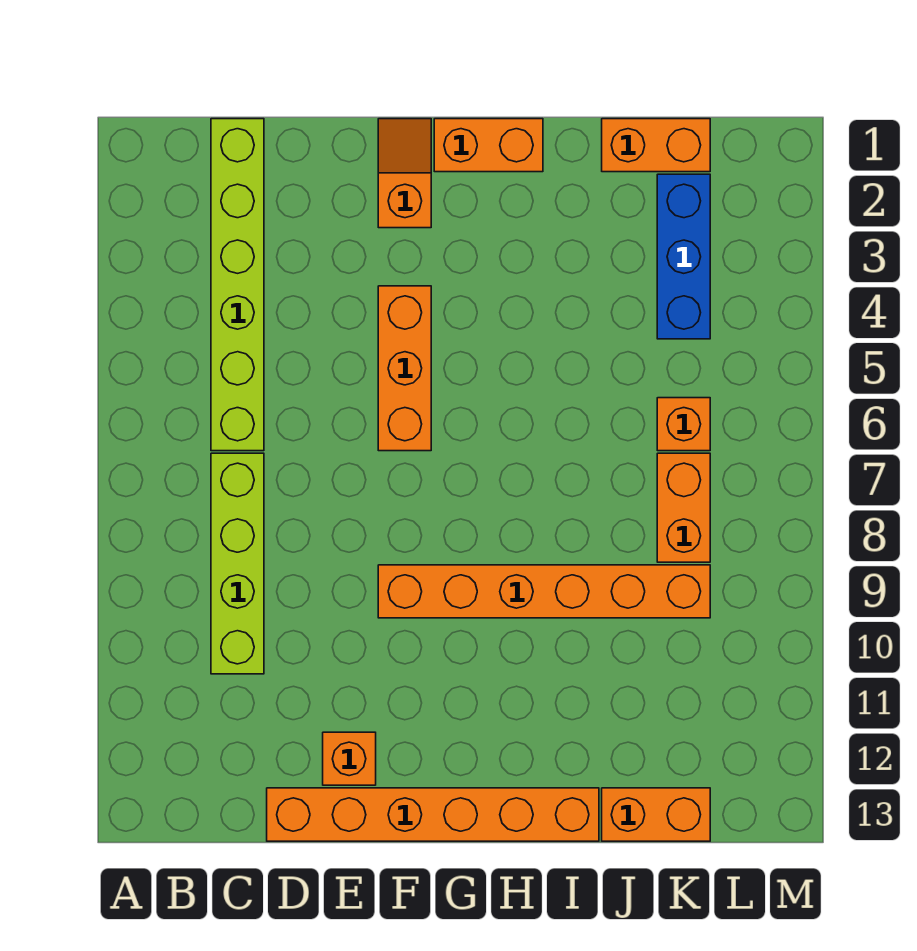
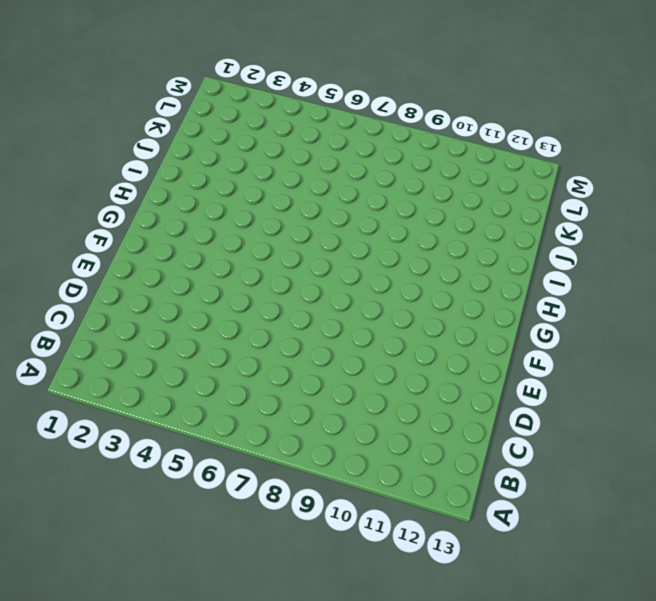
none -> lime brick C1:C6 level 1
none -> lime brick C7:C10 level 1
none -> orange brick D13:I13 level 1

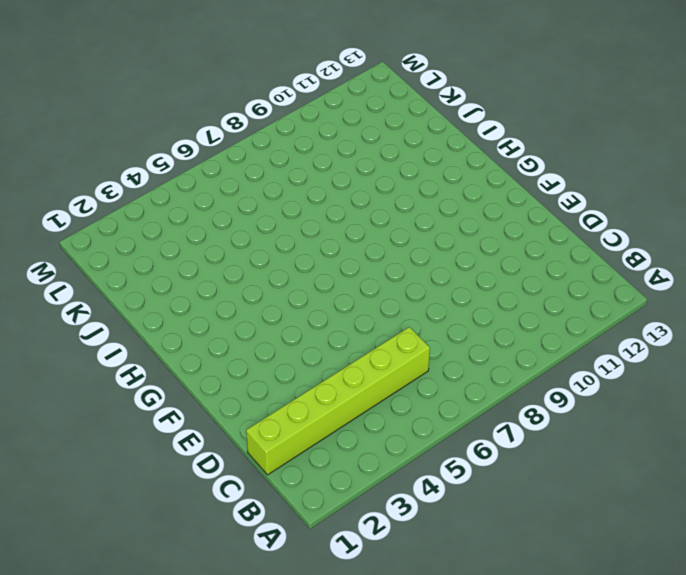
none -> lime brick C7:C10 level 1
none -> orange brick D13:I13 level 1
none -> orange brick E12 level 1

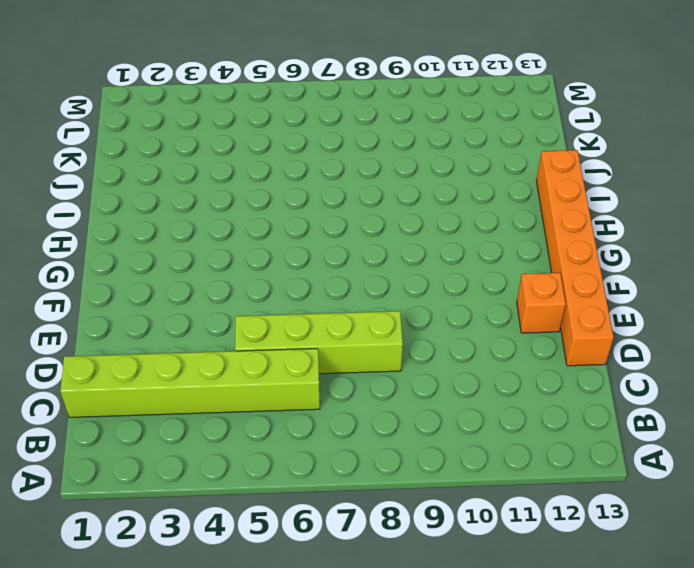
lime brick D5:D8 level 1 -> lime brick C7:C10 level 1
none -> orange slope F1:F2 level 1 top 2
none -> orange brick F4:F6 level 1
none -> orange brick F9:K9 level 1

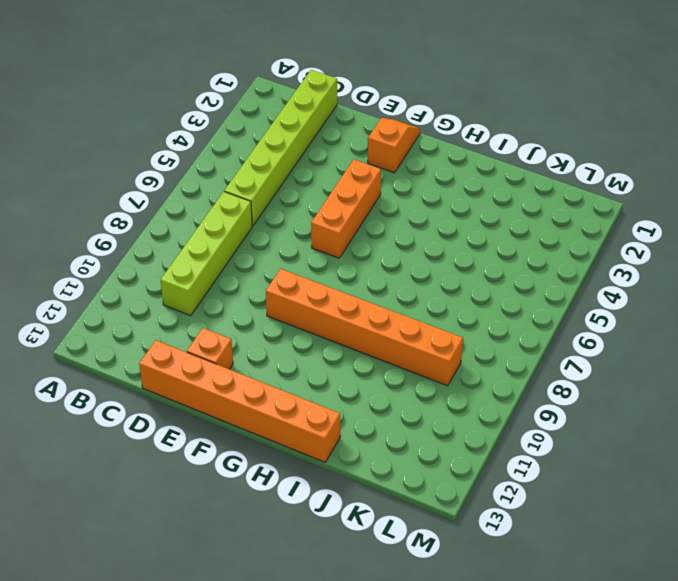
none -> orange brick G1:H1 level 1
none -> orange brick J1:K1 level 1
none -> orange brick J13:K13 level 1

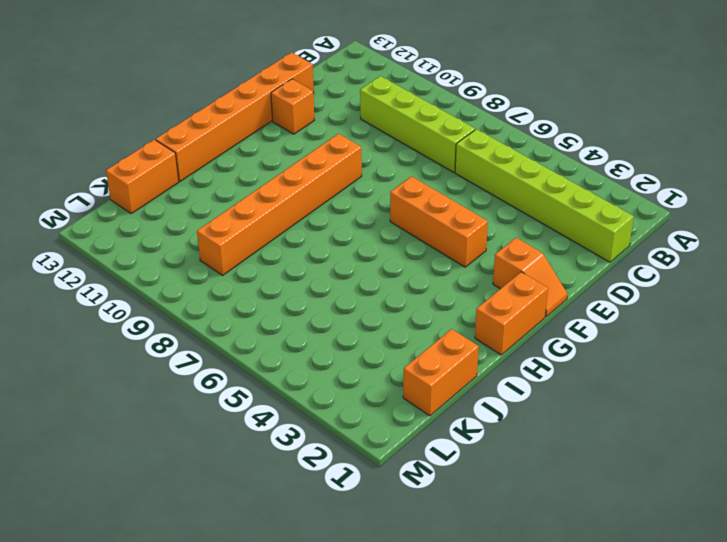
none -> blue brick K2:K4 level 1
none -> orange brick K6 level 1
none -> orange brick K7:K8 level 1

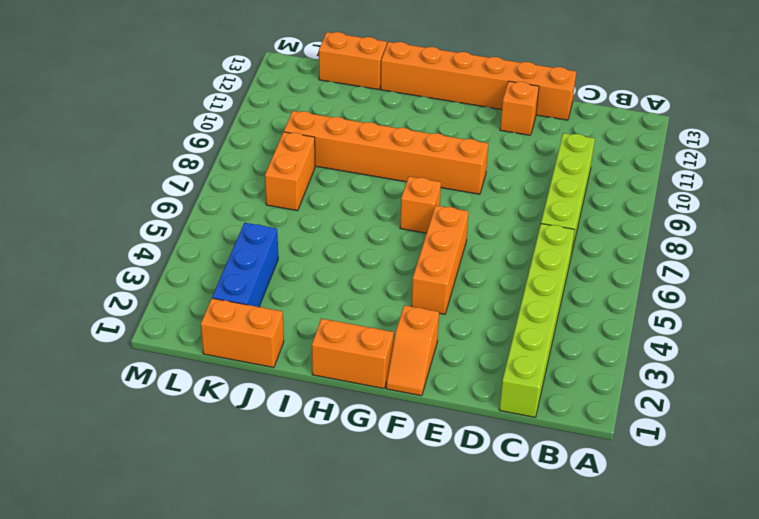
orange brick G7 level 1 -> orange brick K6 level 1

